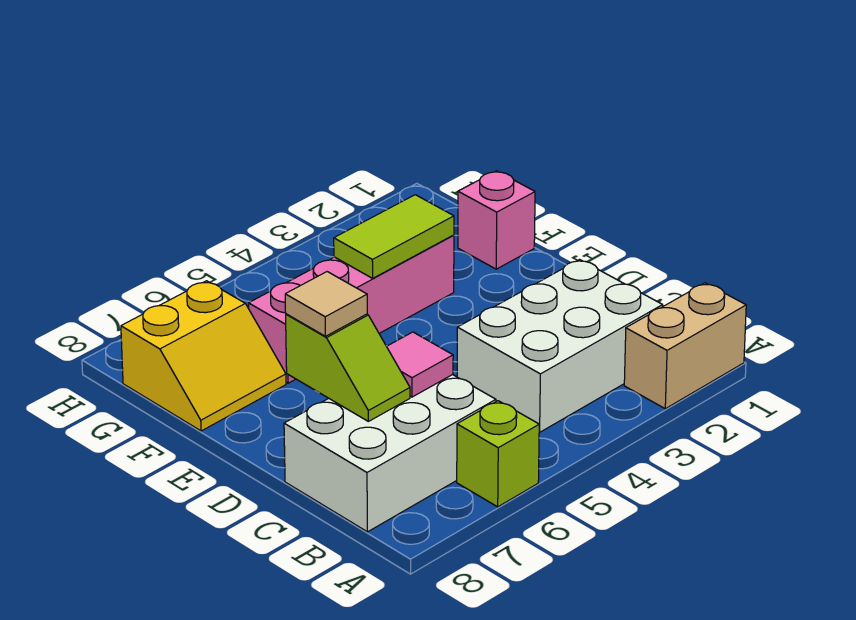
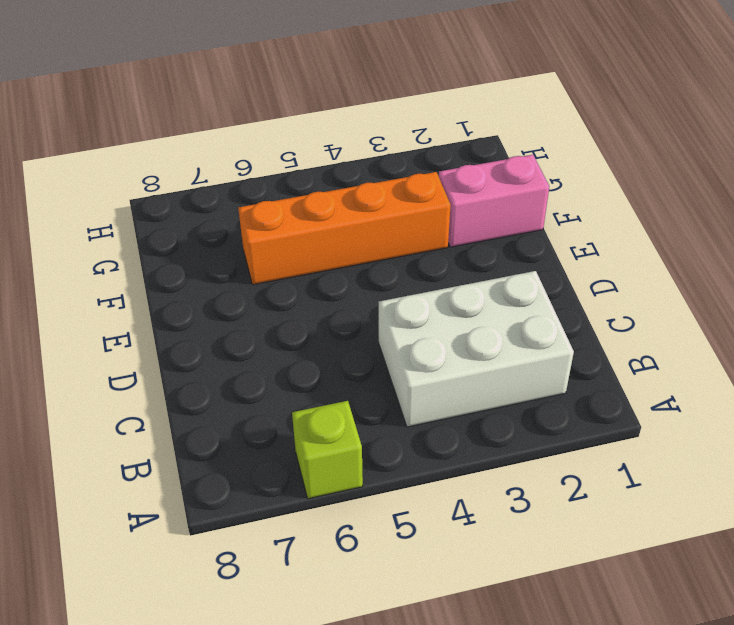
pink brick F1:F2 level 1 -> pink brick F1 level 1
orange brick F3:F6 level 1 -> pink brick F3:F6 level 1
none -> tan brick A1:A2 level 1
none -> white brick B6:C8 level 1

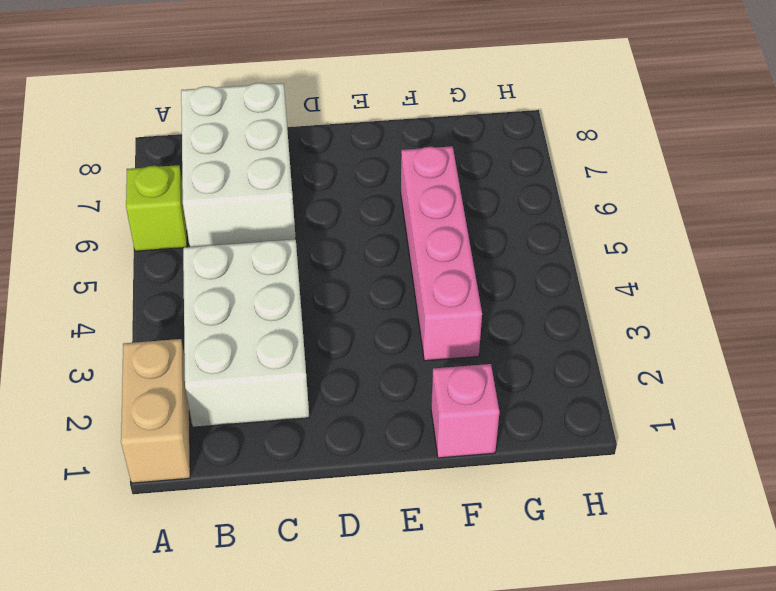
none -> yellow slope F7:G8 level 1 top G
none -> pink tile C6 level 2

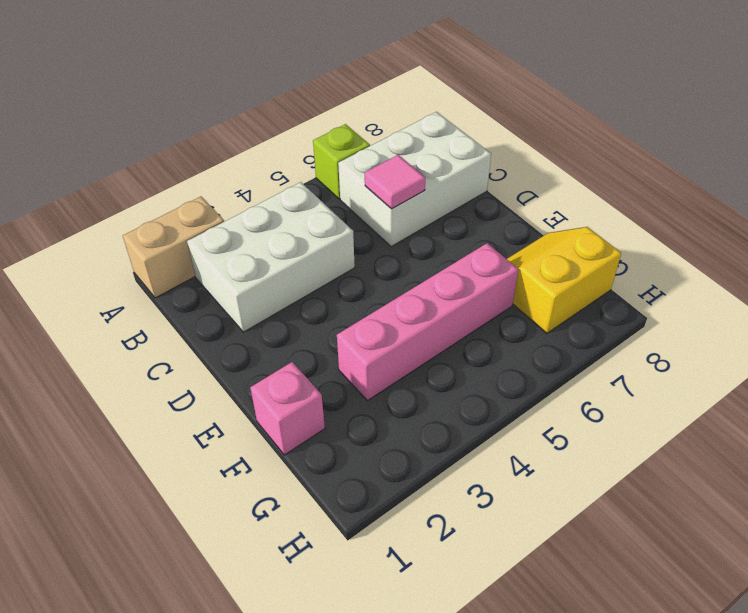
none -> lime slope C7:D7 level 2 top D
none -> lime tile F3:F4 level 2

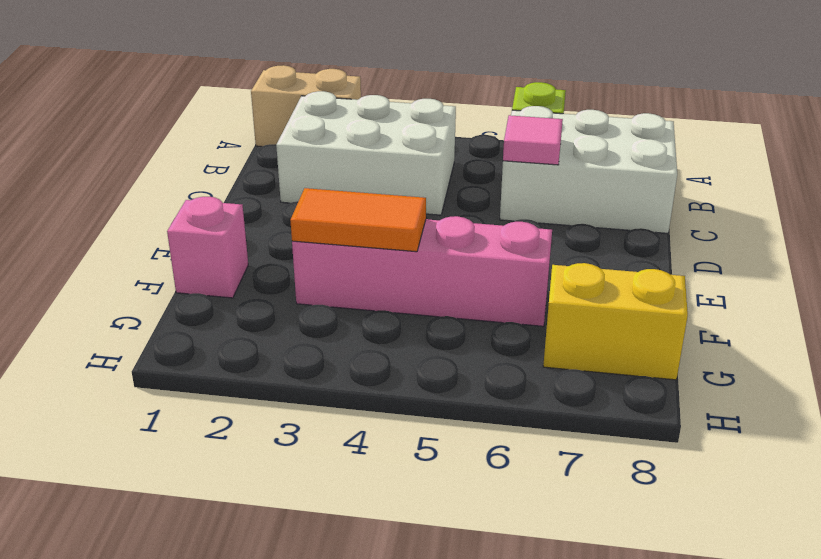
orange tile F3:F4 level 2 -> lime tile F3:F4 level 2
none -> lime slope C7:D7 level 2 top D
none -> tan tile D7 level 3

